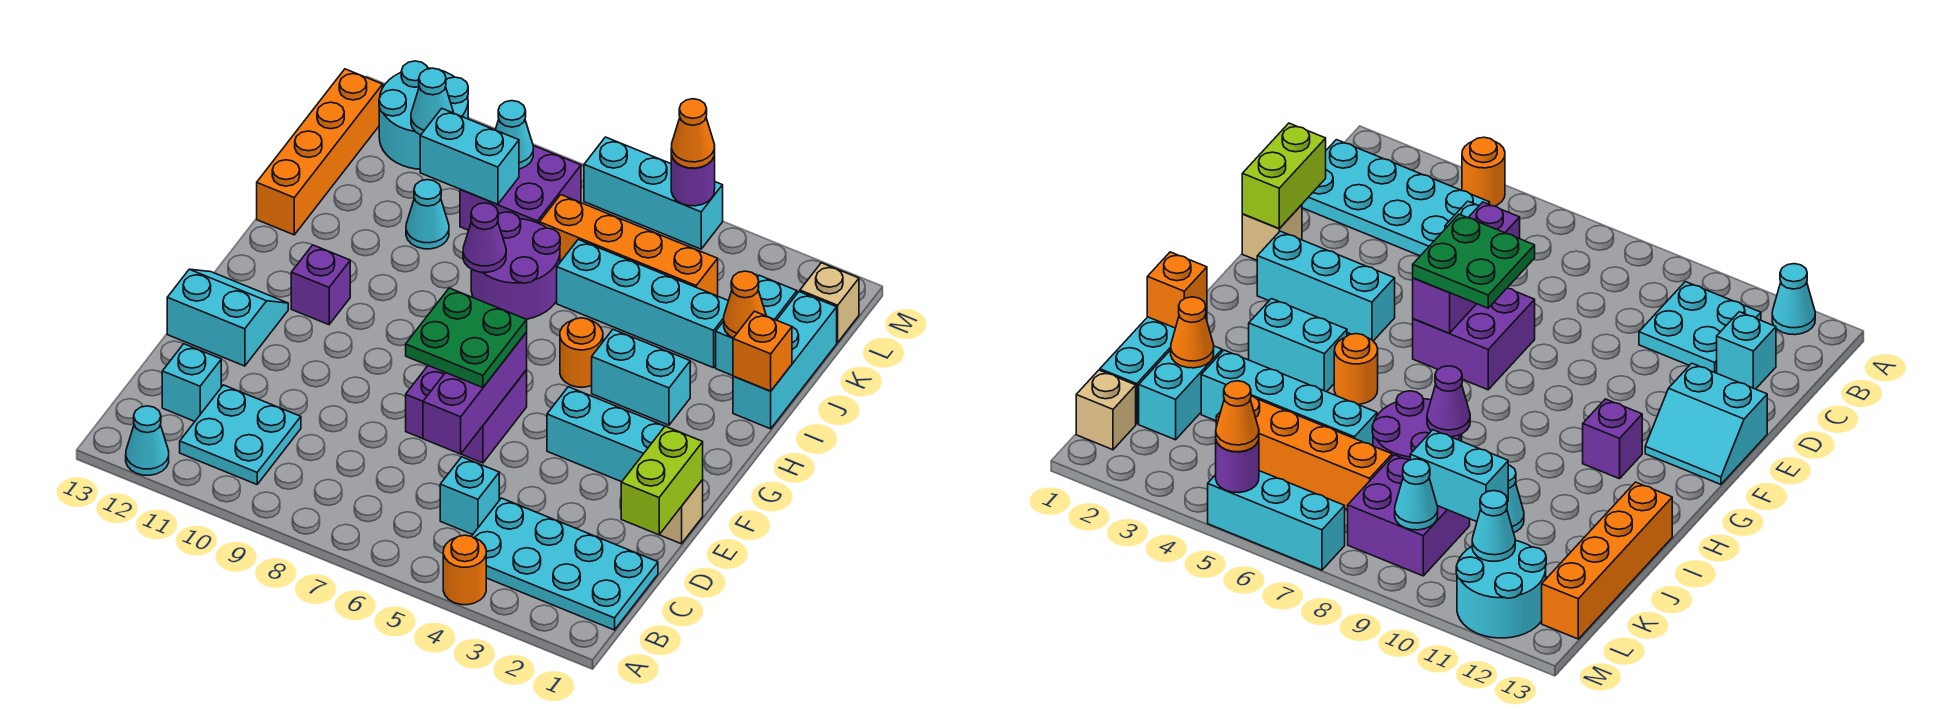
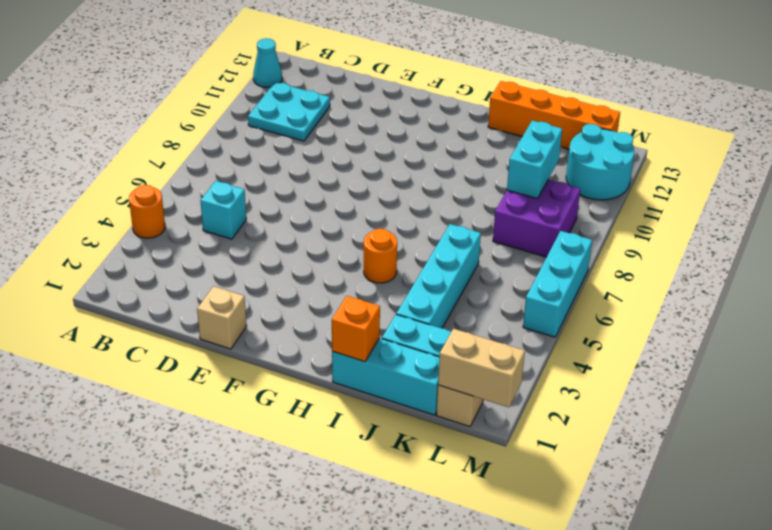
tan brick L1:M1 level 2 -> none
none -> cyan plate B1:C4 level 1
none -> cyan brick C12 level 1
none -> purple brick E6:F7 level 1
none -> cyan slope E12:F13 level 1 top E

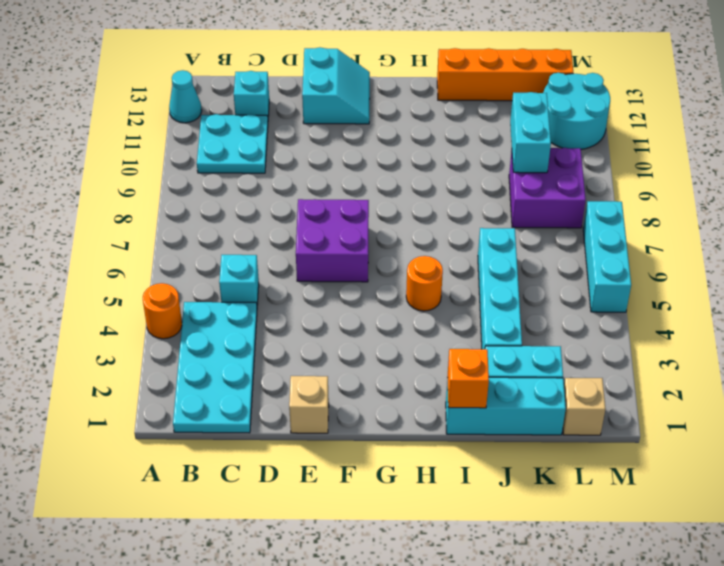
none -> cyan brick F2:F4 level 1
none -> purple brick G11 level 1
none -> cyan brick H3:H4 level 1
none -> purple round brick I7:J8 level 1

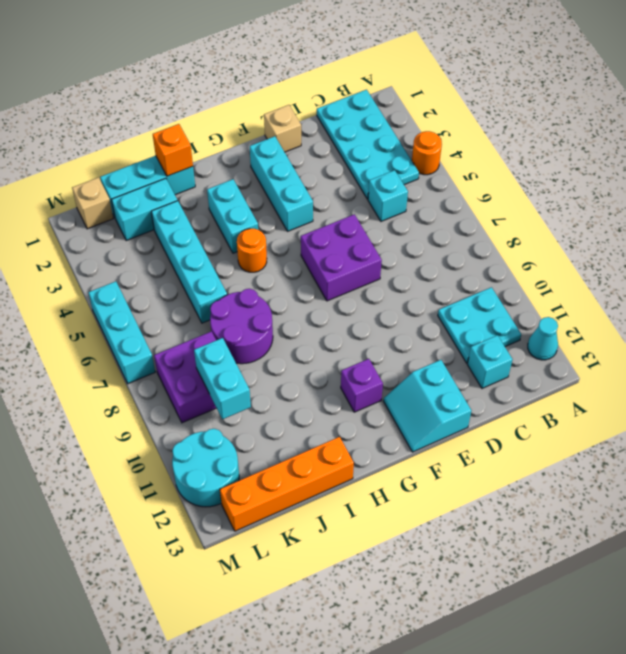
none -> cyan cone J10 level 1
none -> orange brick K4:K7 level 1
none -> lime brick D1:E1 level 2
none -> purple brick D6:F6 level 2

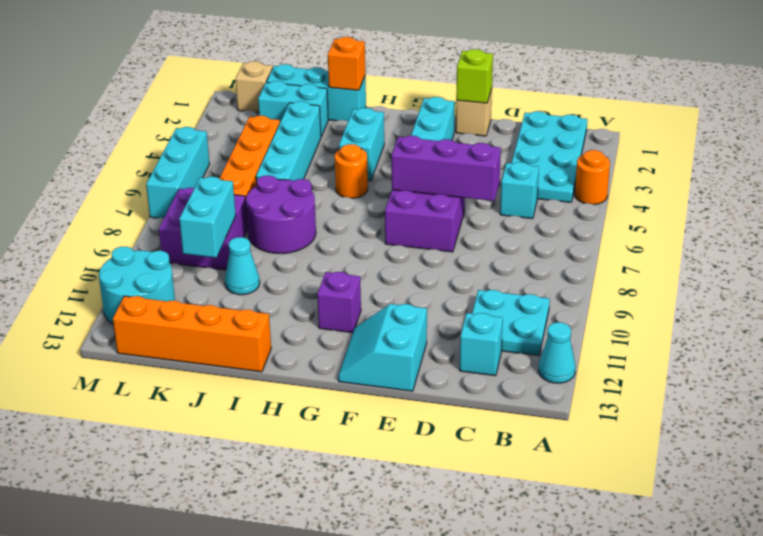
lime brick E1 level 2 -> lime brick D1:E1 level 2
none -> purple cone I8 level 2
none -> orange cone J2 level 2
none -> cyan cone L9 level 2
none -> cyan cone L11 level 2

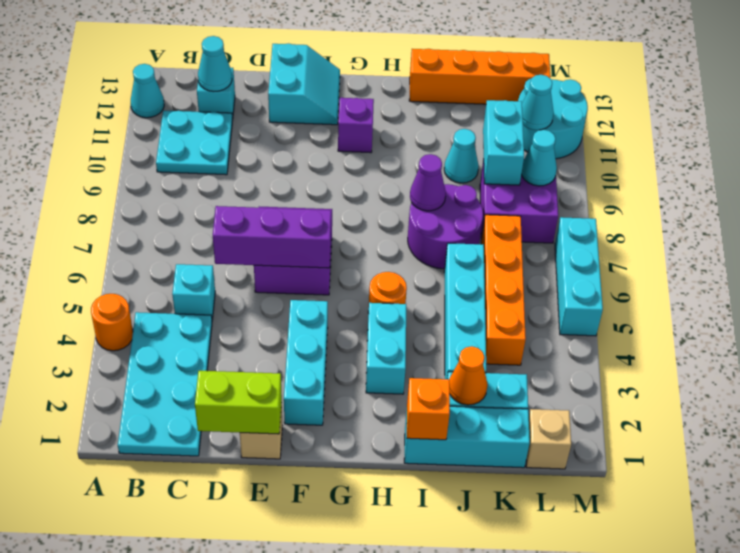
cyan cone C12 level 2 -> none
none -> purple round brick M5 level 2
none -> green plate E6:F7 level 3
none -> orange cone M5 level 3

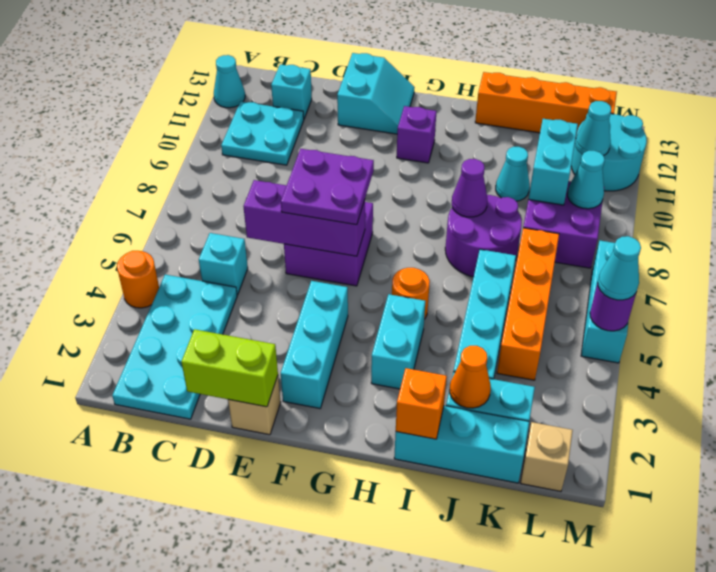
purple plate E6:F7 level 3 -> green plate E6:F7 level 3
cyan cone M5 level 3 -> orange cone M5 level 3

